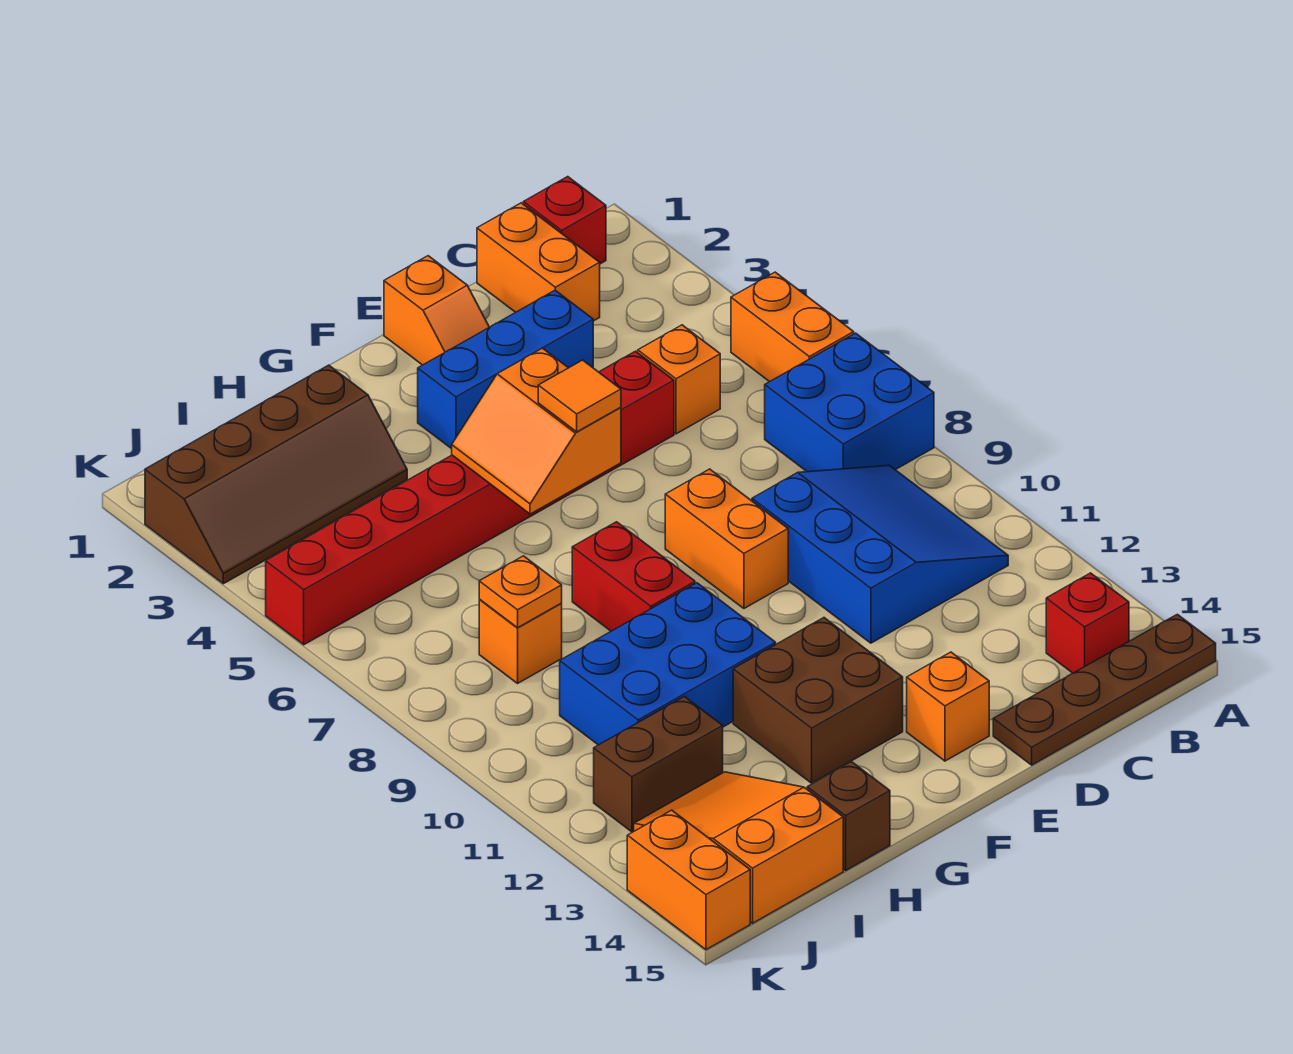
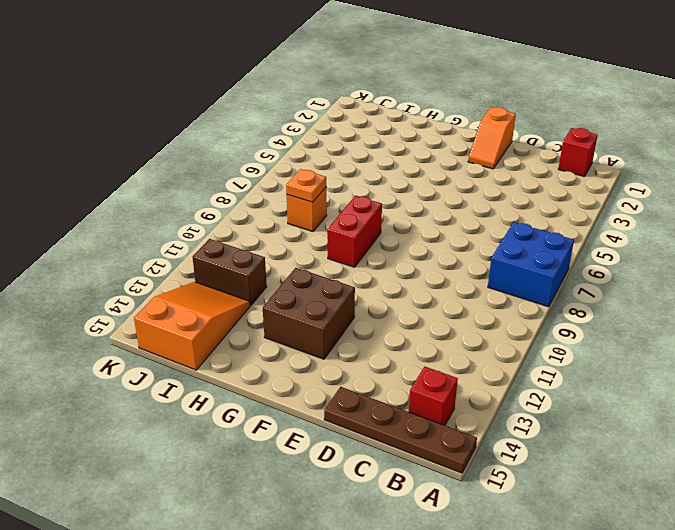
none -> orange brick A5:A6 level 1
none -> blue slope B9:D11 level 1 top D
none -> orange brick C1:C2 level 1

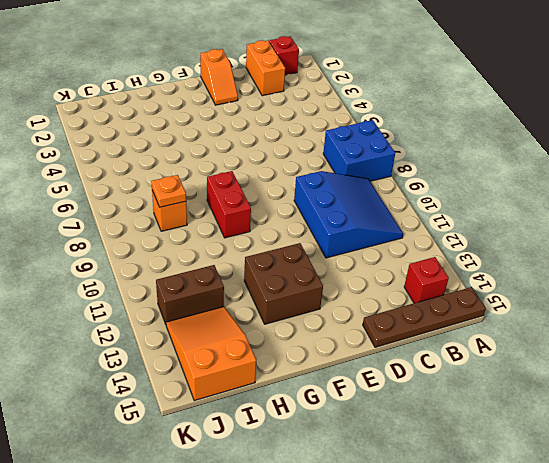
none -> orange brick A5:A6 level 1
none -> orange brick C5 level 1
none -> blue brick D3:F3 level 1

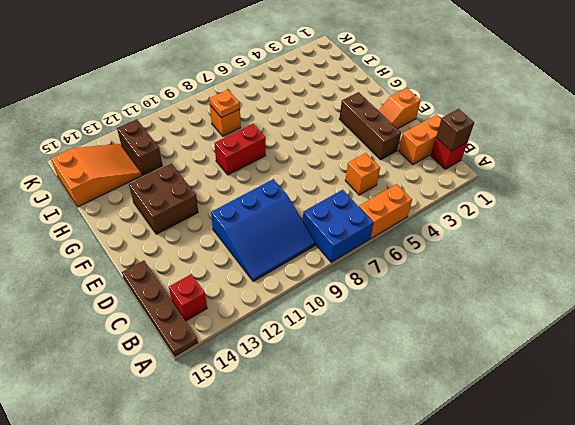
brown brick B1 level 2 -> brown brick H15 level 1
brown brick D3:F3 level 1 -> blue brick D3:F3 level 1
none -> red brick D5:K5 level 1
none -> orange brick E8:E9 level 1
none -> orange brick E14 level 1

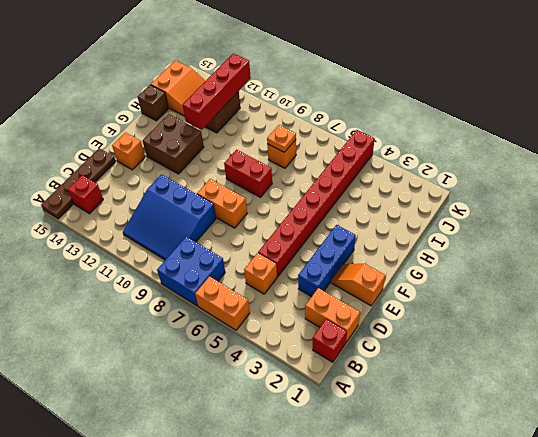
red brick H12:K12 level 2 -> none
none -> blue brick G10:I11 level 1
none -> brown slope H2:K3 level 1 top 2
none -> orange brick K14:K15 level 1

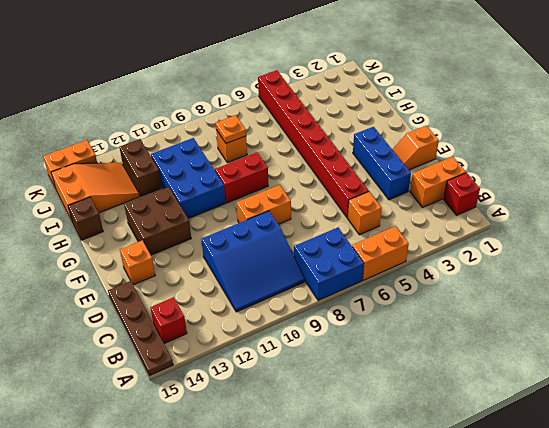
none -> brown slope H2:K3 level 1 top 2
none -> orange slope F5:G6 level 2 top F
none -> orange tile F6 level 3

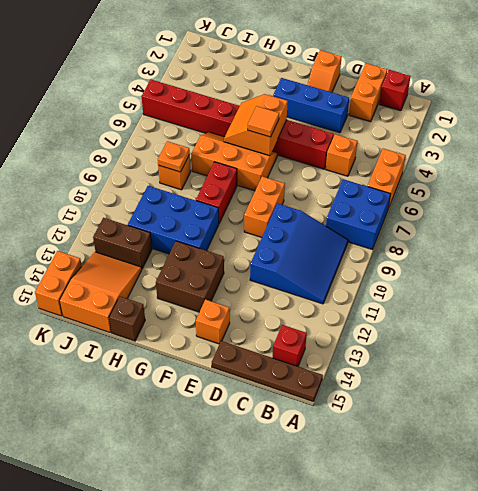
orange slope F6:H7 level 1 top 7 -> none
none -> brown slope H2:K3 level 1 top 2

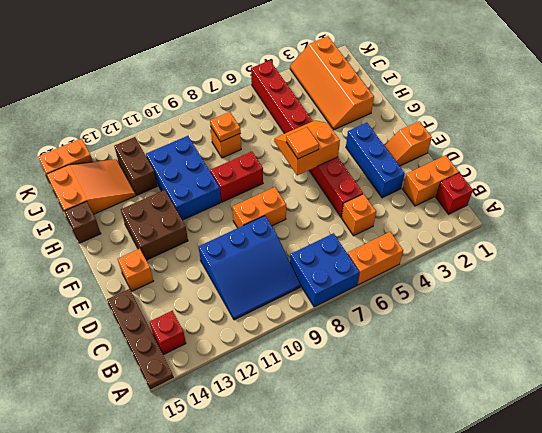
orange slope H2:K3 level 1 top 2 -> brown slope H2:K3 level 1 top 2

